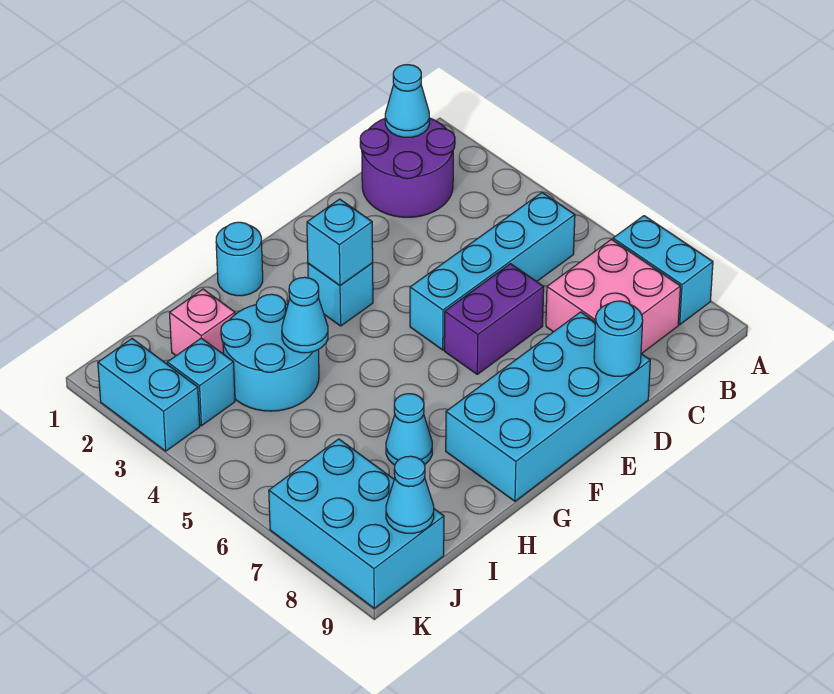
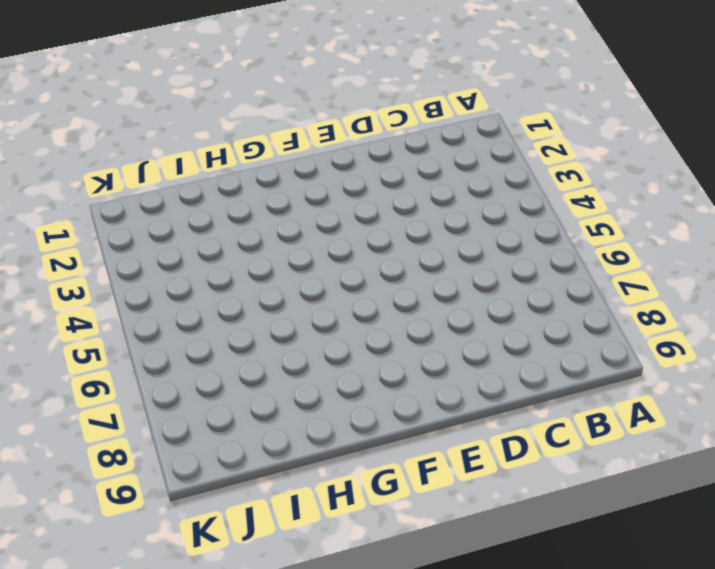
none -> cyan brick A7:A8 level 1
none -> purple round brick B1:C2 level 1
none -> cyan brick B5:E5 level 1

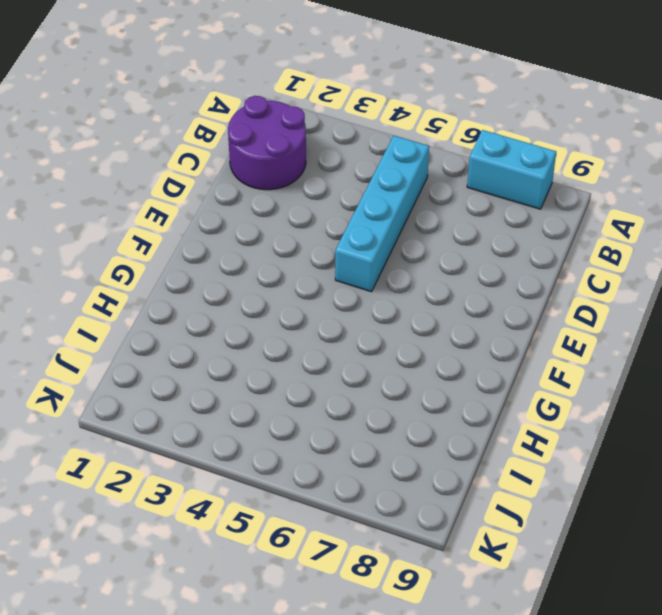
none -> pink brick B7:C8 level 1
none -> purple brick D6:E6 level 1
none -> cyan brick D8:G9 level 1

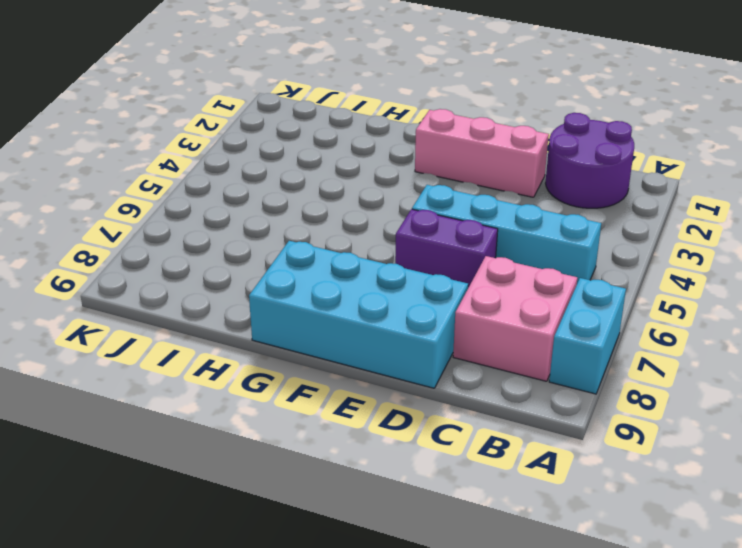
pink brick D2:F2 level 1 -> none
none -> cyan brick F3 level 1
none -> cyan round brick G1 level 1
none -> cyan round brick H3:I4 level 1

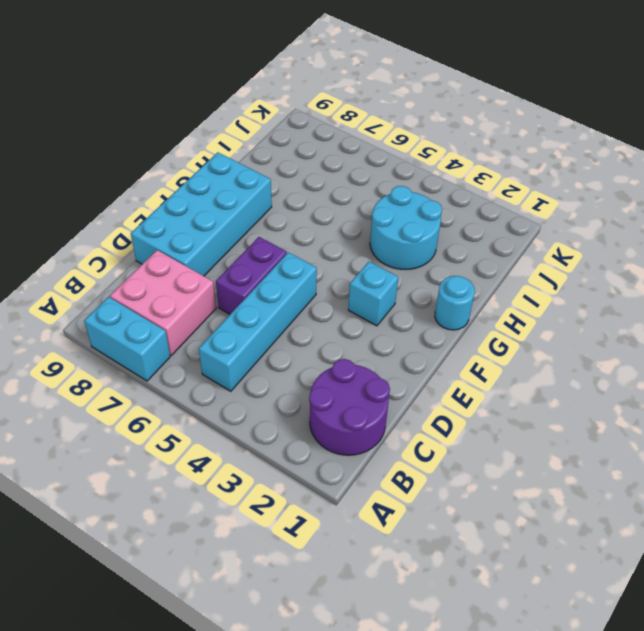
none -> cyan cone H7 level 1
none -> pink brick I2 level 1
none -> cyan brick J3 level 1

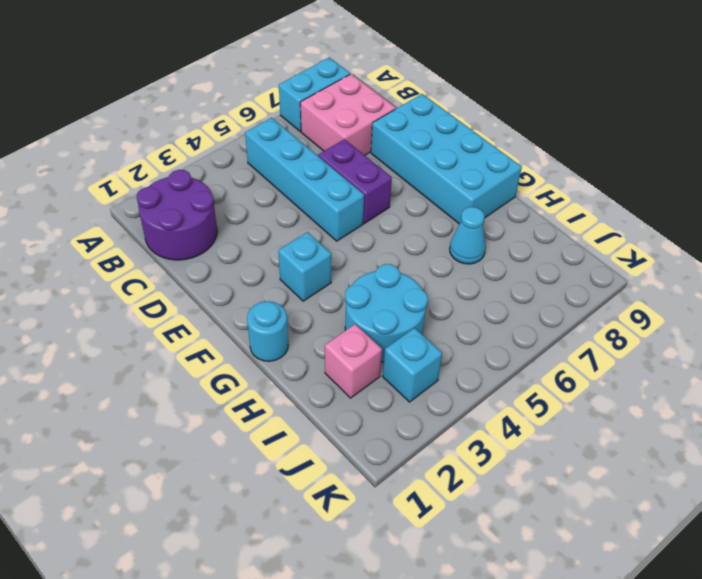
none -> cyan brick J7:K9 level 1
none -> cyan brick K2:K3 level 1
none -> cyan cone B1 level 2

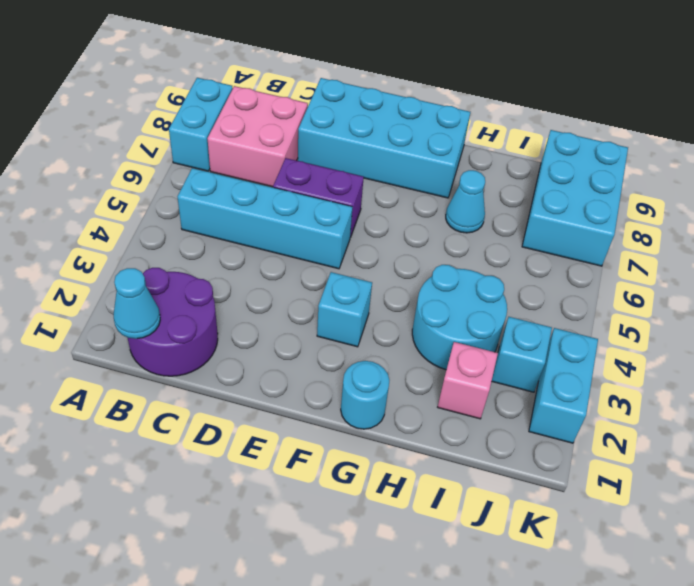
none -> cyan round brick D9 level 2
none -> cyan brick F3 level 2
none -> cyan cone H4 level 2

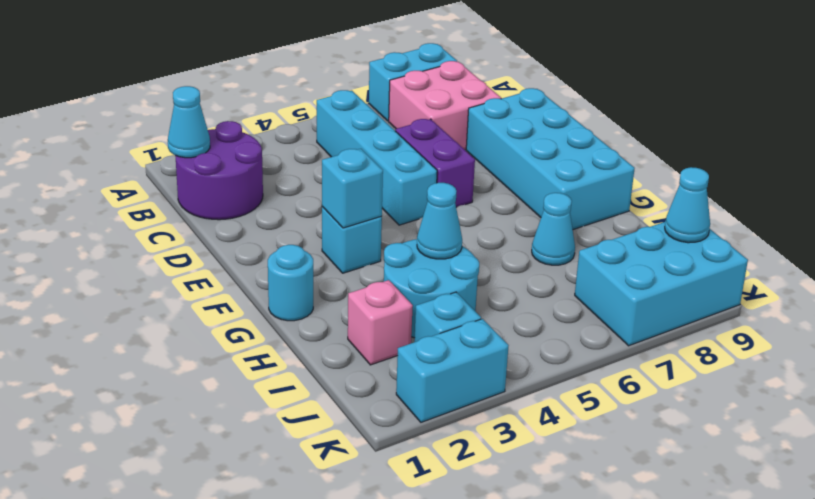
none -> cyan round brick D9 level 2

